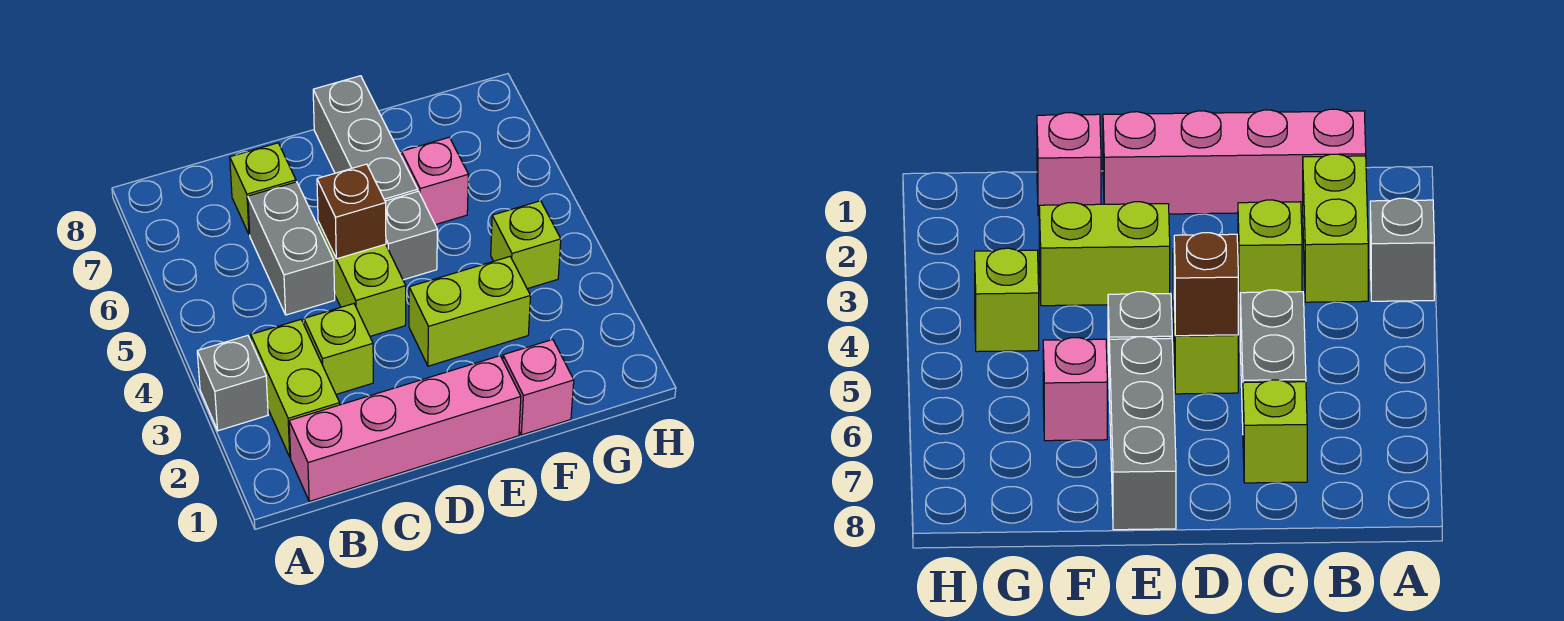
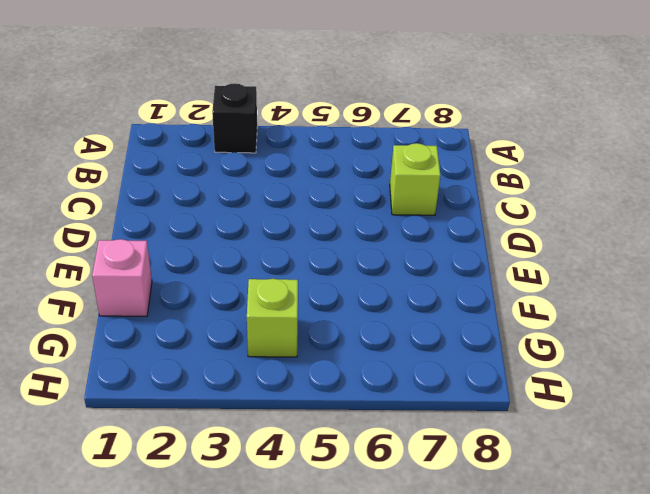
black brick A3 level 1 -> grey brick A3 level 1
none -> pink brick B1:E1 level 1
none -> lime brick B2:B3 level 1
none -> lime brick C3 level 1

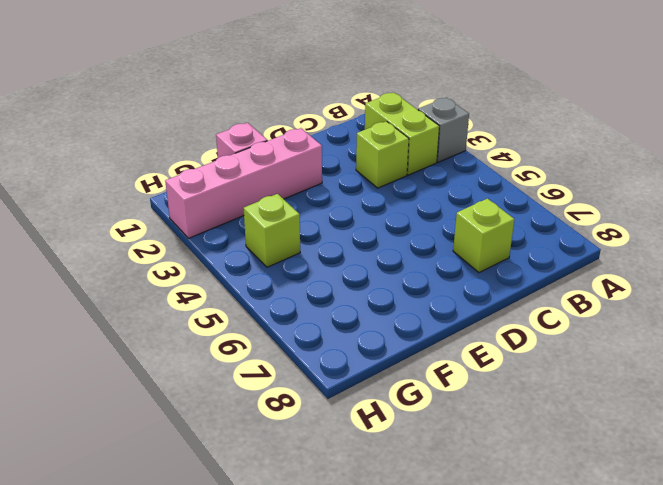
pink brick E2:H2 level 1 -> pink brick B1:E1 level 1
none -> grey brick C5:C6 level 1
none -> lime brick D4:D5 level 1
none -> lime brick E3:F3 level 1

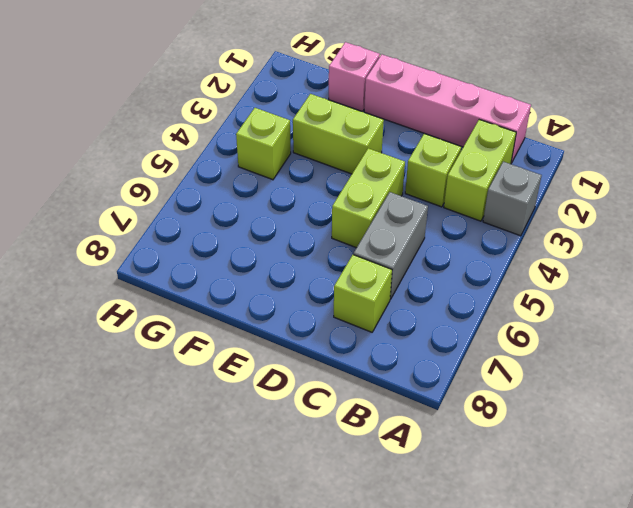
none -> grey brick E5 level 1
none -> grey brick E6:E8 level 1
none -> pink brick F6 level 1

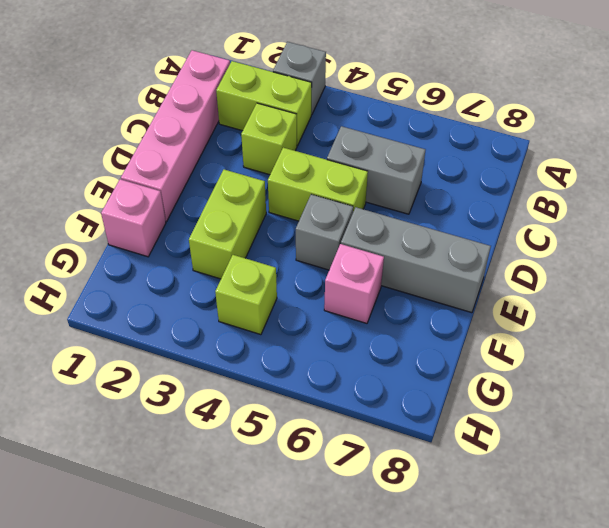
none -> lime brick C7 level 1
none -> brown brick D5 level 2

